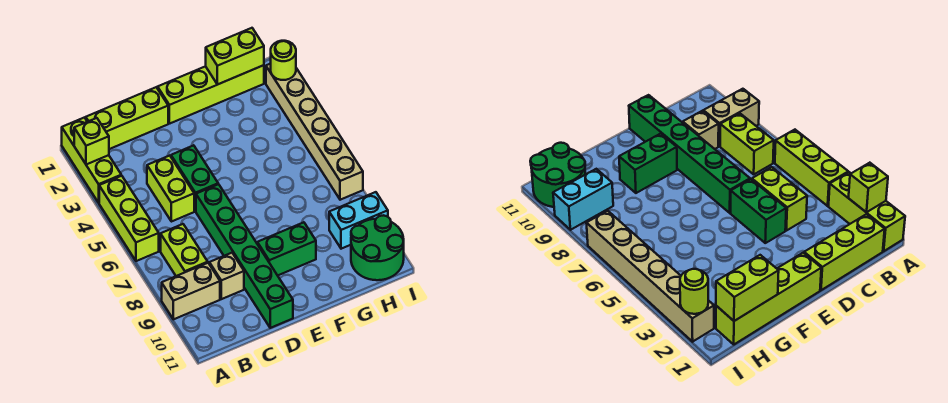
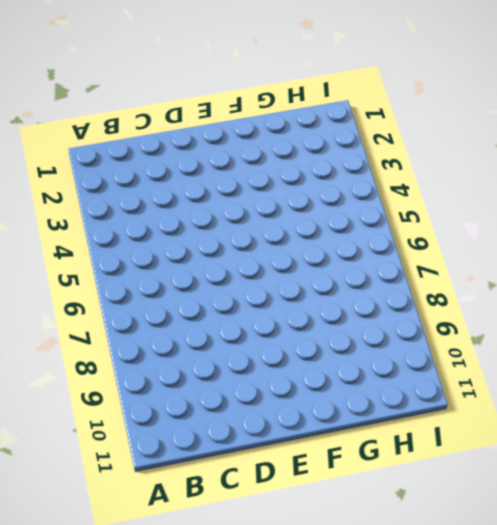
none -> lime brick A1:A3 level 1
none -> lime brick A4:A6 level 1
none -> tan brick A9:B9 level 1

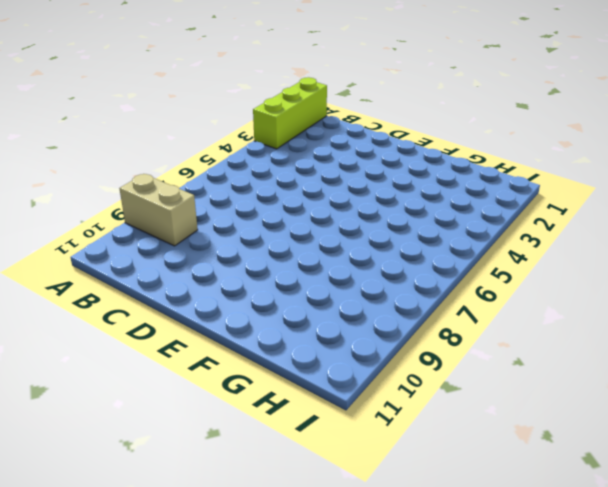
none -> lime brick A4:A6 level 1
none -> lime brick B1:D1 level 1
none -> lime brick B7:B8 level 1

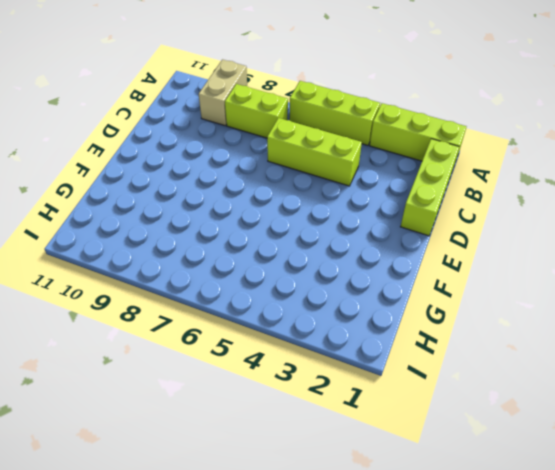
lime brick C4:C6 level 1 -> lime brick C4:C5 level 1
none -> tan brick C9 level 1
none -> green brick D4:D5 level 1
none -> green brick D6:D11 level 1

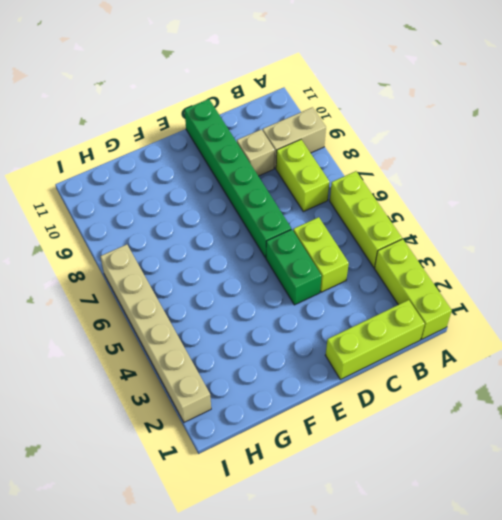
none -> lime brick E1:H1 level 1
none -> green brick E9:F9 level 1
none -> cyan brick H9:I9 level 1

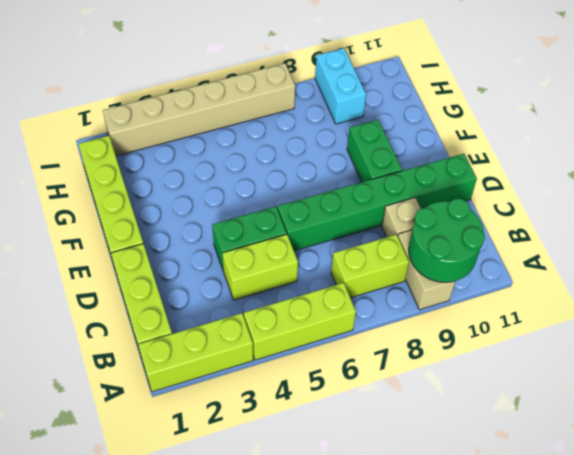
green round brick A9:B10 level 2 -> green round brick H10:I11 level 1
none -> lime brick A2 level 2
none -> lime brick G1:H1 level 2
none -> lime round brick I2 level 2

